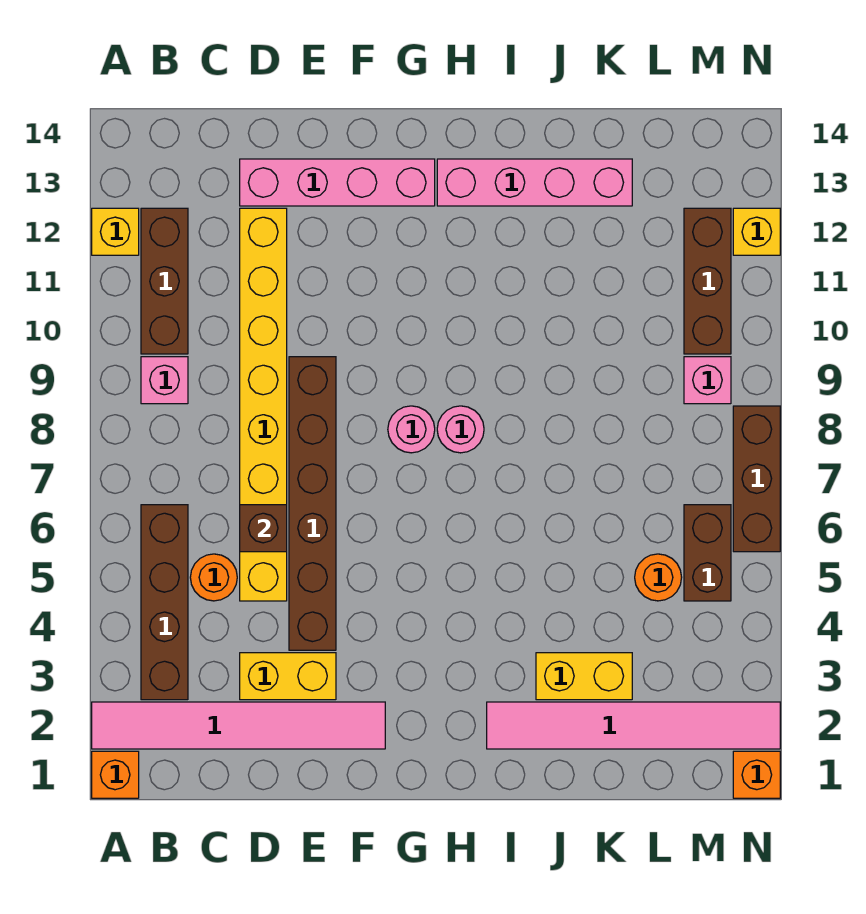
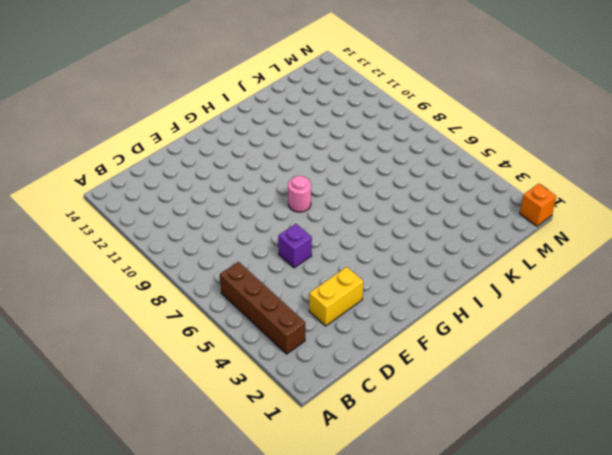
purple brick E6 level 1 -> brown brick E4:E9 level 1
none -> orange brick A1 level 1
none -> pink tile A2:F2 level 1
none -> yellow brick A12 level 1

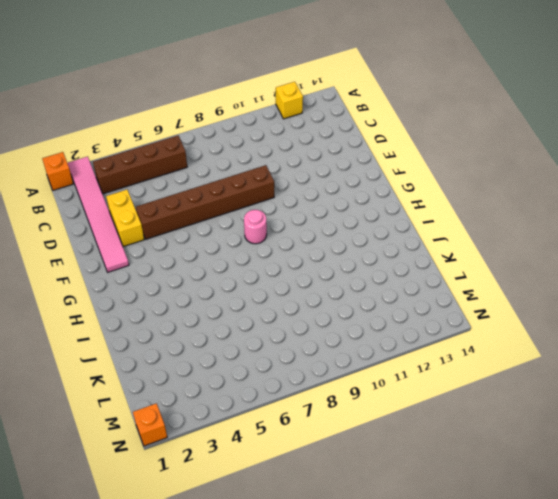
none -> pink brick B9 level 1
none -> brown brick B10:B12 level 1
none -> orange round brick C5 level 1

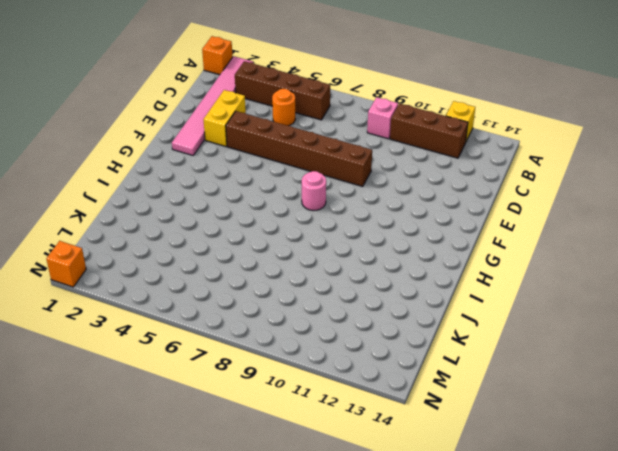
none -> yellow brick D5:D12 level 1
none -> pink brick D13:G13 level 1
none -> pink round brick H8 level 1

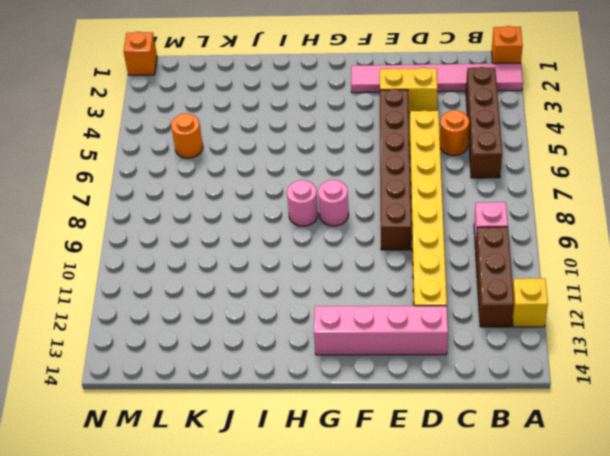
none -> pink brick H13:K13 level 1
none -> pink tile I2:N2 level 1
none -> yellow brick J3:K3 level 1

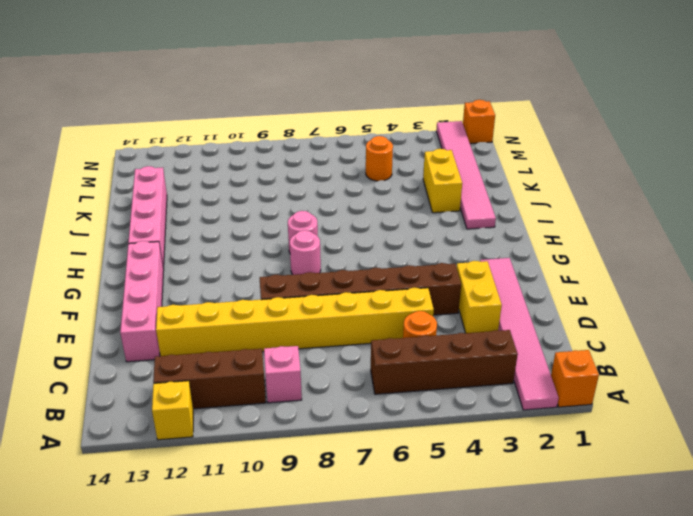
none -> brown brick M5:M6 level 1
none -> pink brick M9 level 1
none -> brown brick M10:M12 level 1

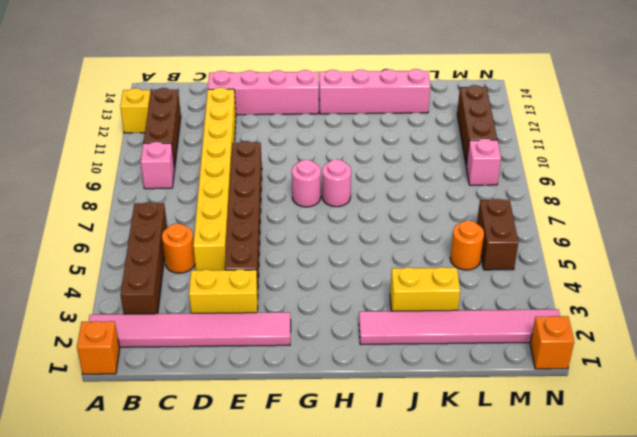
none -> brown brick N6:N8 level 1
none -> yellow brick N12 level 1
none -> brown brick D6 level 2

